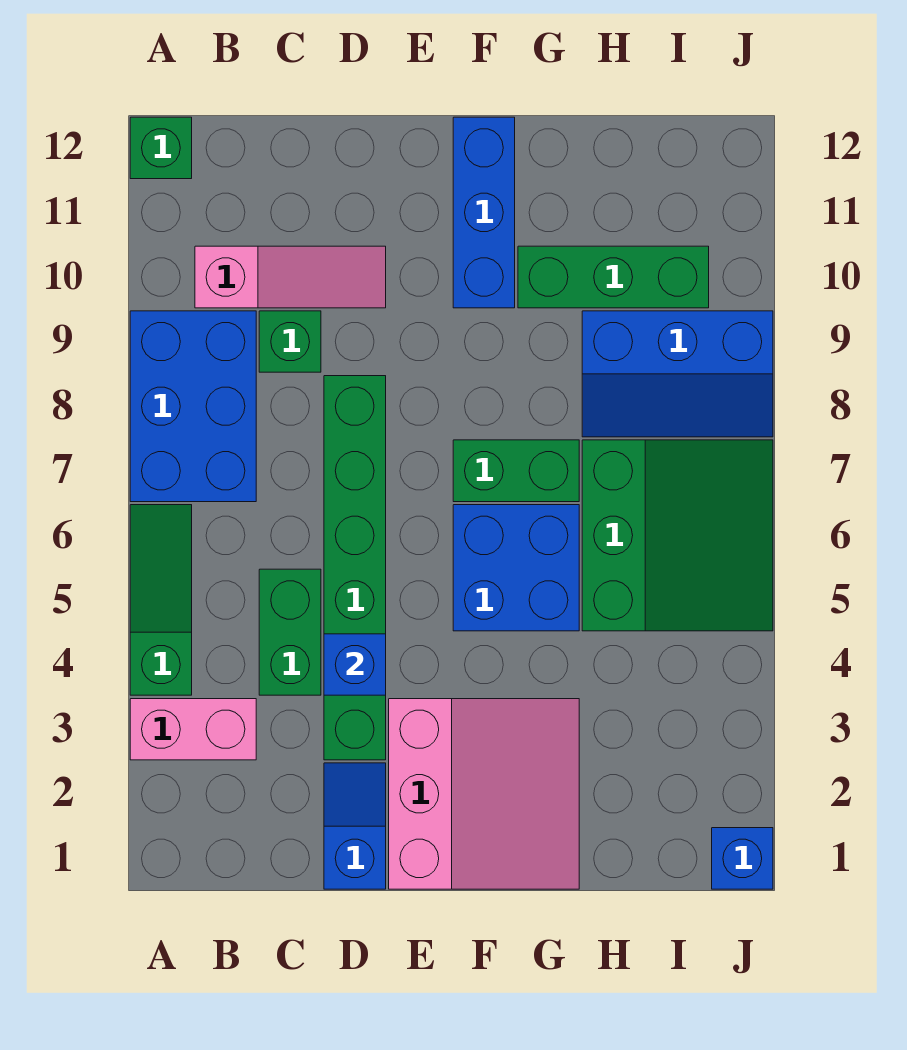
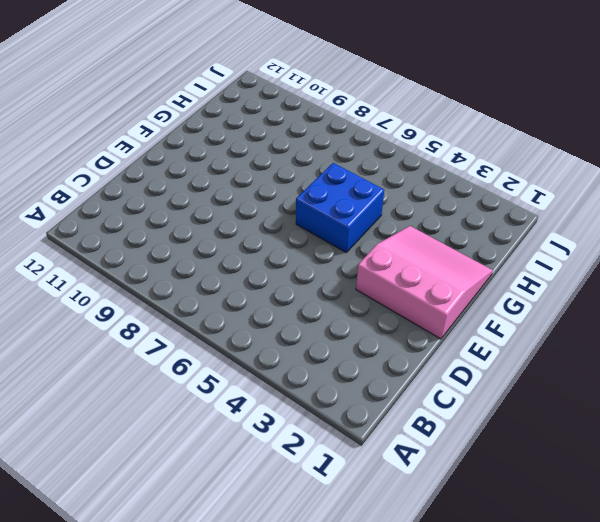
none -> pink brick A3:B3 level 1
none -> green slope A4:A6 level 1 top 4
none -> blue brick A7:B9 level 1

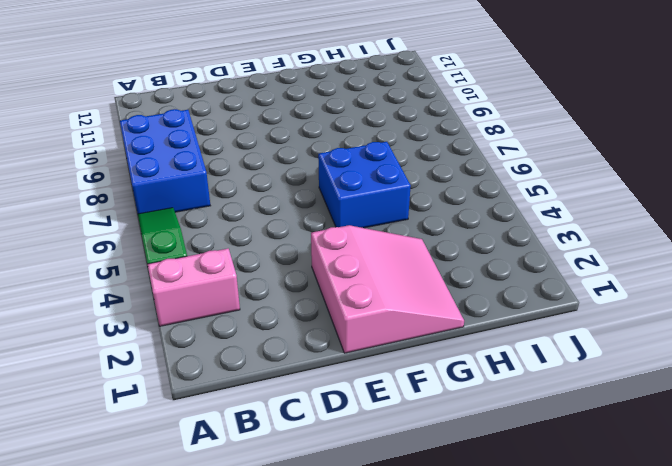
none -> green brick A12 level 1
none -> pink slope B10:D10 level 1 top B
none -> green brick C4:C5 level 1

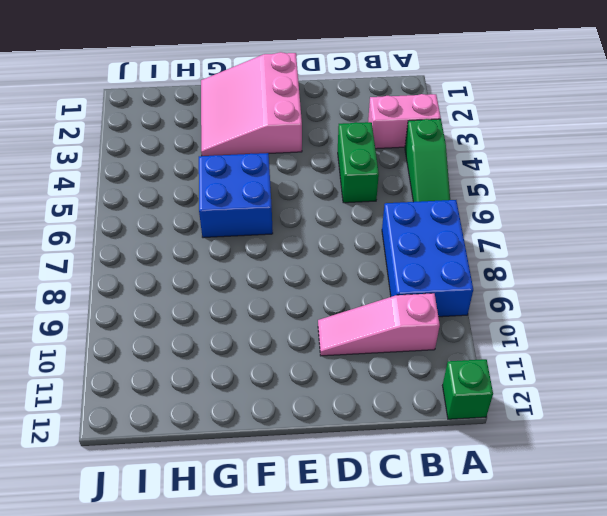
none -> green brick C9 level 1
none -> blue slope D1:D2 level 1 top 1
none -> green brick D3:D8 level 1

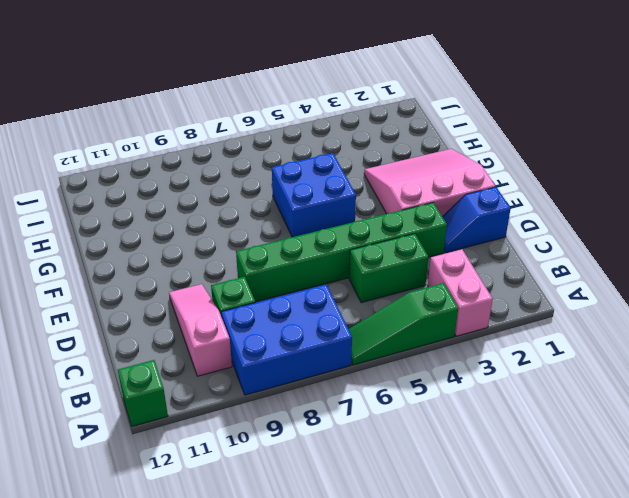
none -> green brick F7:G7 level 1
none -> blue brick F10:F12 level 1
none -> green brick G10:I10 level 1

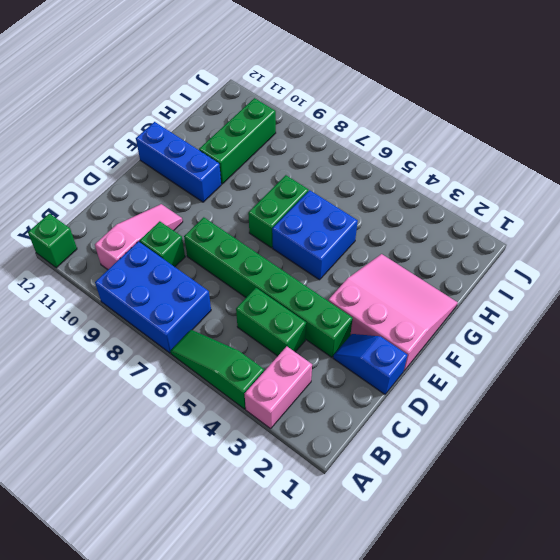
none -> green slope H5:J7 level 1 top H
none -> blue slope H8:J9 level 1 top 9
none -> blue brick J1 level 1

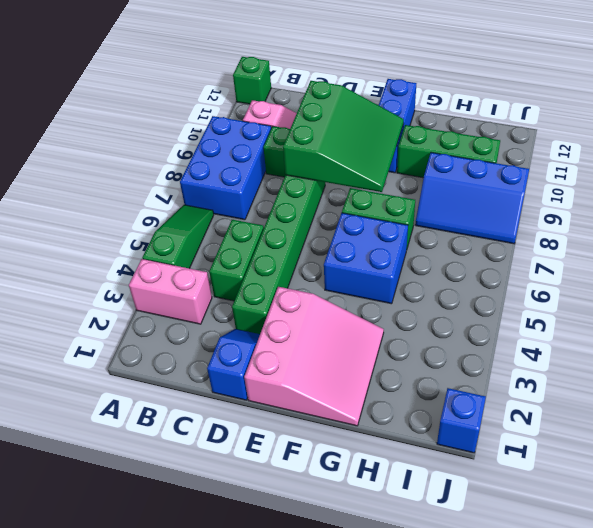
green slope D8:F10 level 2 top D -> green slope H5:J7 level 1 top H
none -> blue brick D4 level 2

